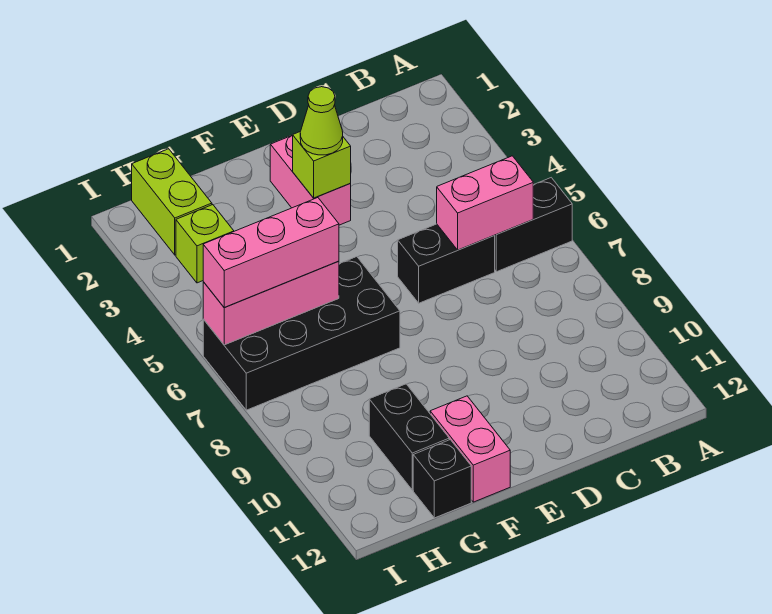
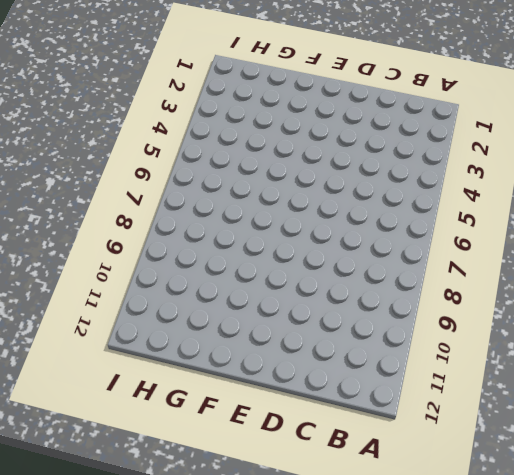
none -> black brick A6:B6 level 1
none -> black brick C6:D6 level 1
none -> pink brick E2:E3 level 1

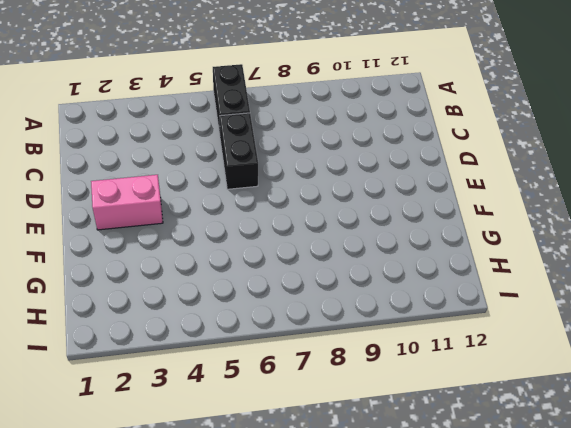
none -> black brick F6:I7 level 1
none -> pink brick F11:F12 level 1
none -> black brick G10:G11 level 1

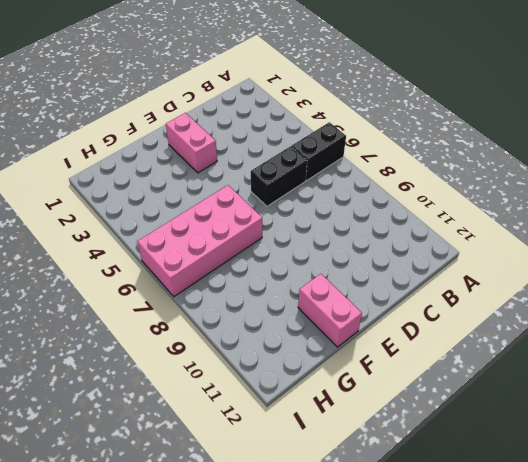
pink brick F6:I7 level 1 -> black brick F6:I7 level 1
none -> black brick G10:G11 level 1
none -> black brick G12 level 1
none -> lime brick H1:H2 level 1

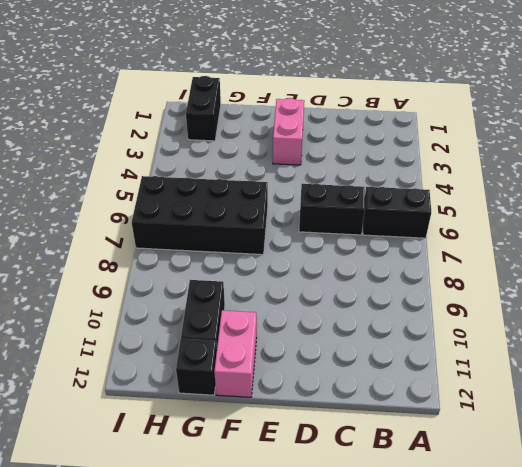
black brick H1:H2 level 1 -> lime brick H1:H2 level 1
none -> lime brick H3 level 1
none -> pink brick B6:C6 level 2
none -> lime brick E3 level 2

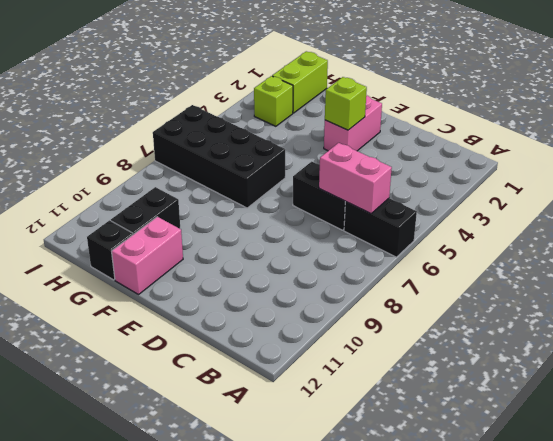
none -> pink brick G6:I6 level 2
none -> lime cone E3 level 3
none -> pink brick G6:I6 level 3

